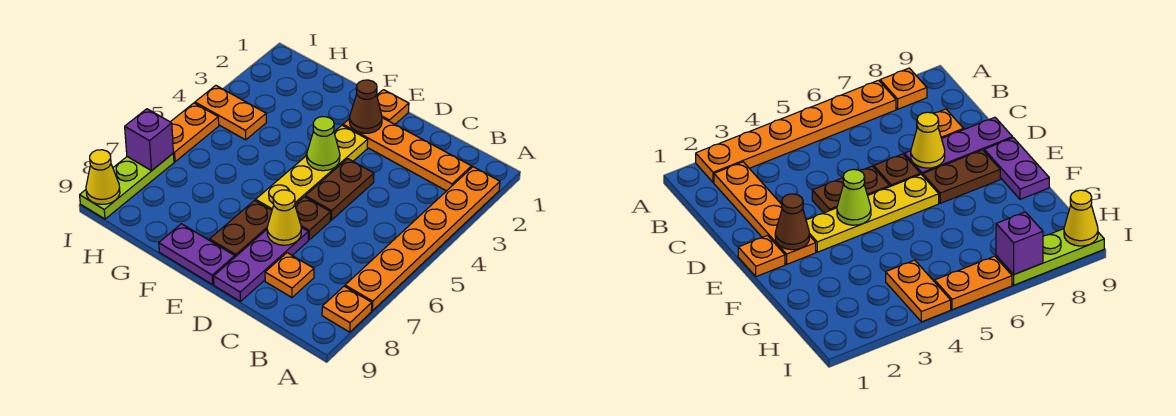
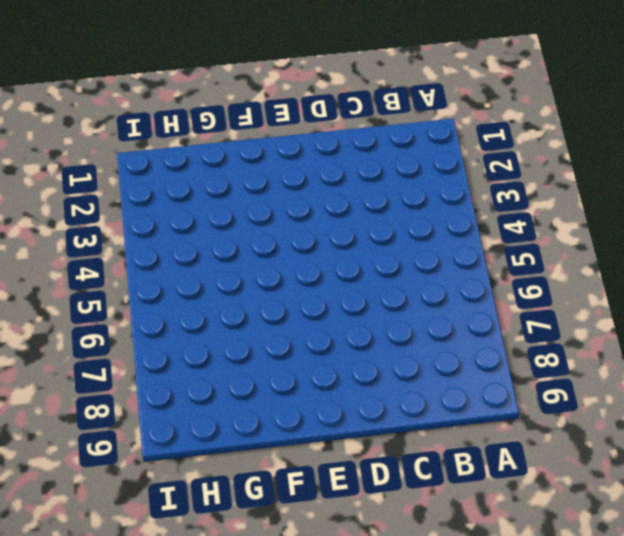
none -> orange plate A2:A7 level 1
none -> orange plate A8 level 1
none -> orange plate B2:E2 level 1

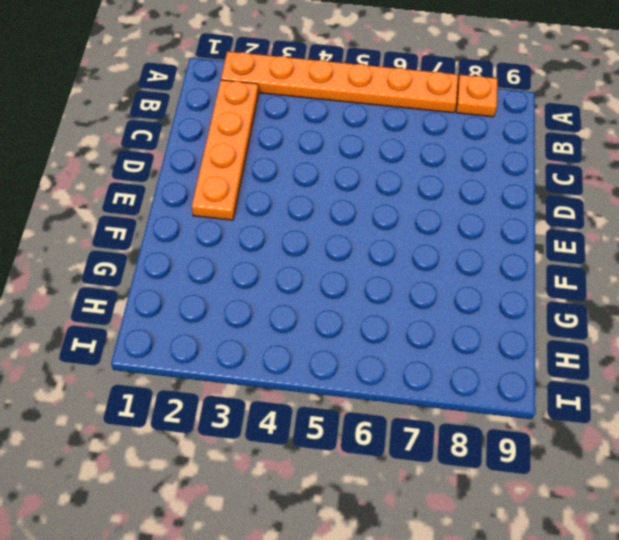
none -> orange plate C8 level 1
none -> brown plate D4:D5 level 1
none -> brown plate D6 level 1

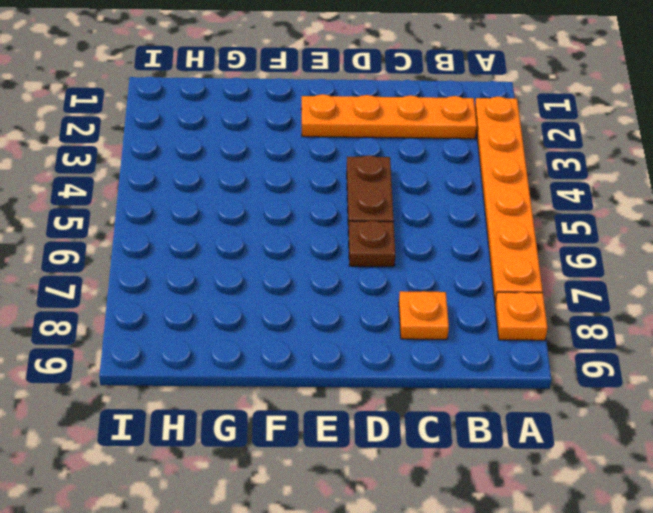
none -> purple plate D7:D9 level 1
none -> orange plate E1 level 1
none -> yellow plate E3:E6 level 1

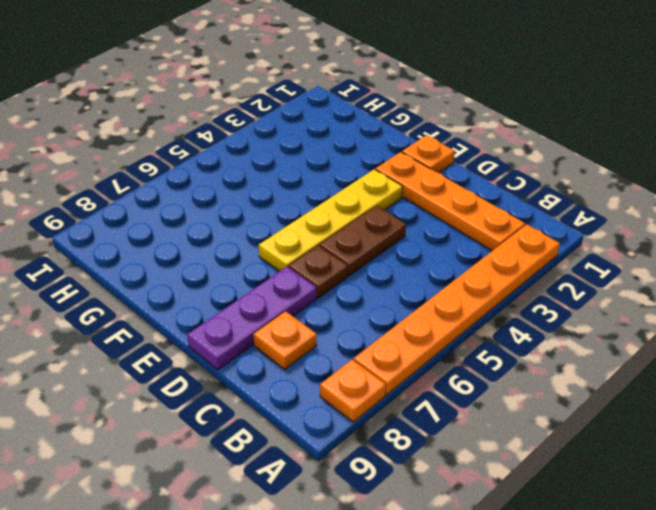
none -> brown plate E7:E8 level 1
none -> purple plate E9:F9 level 1
none -> orange plate H4:I4 level 1

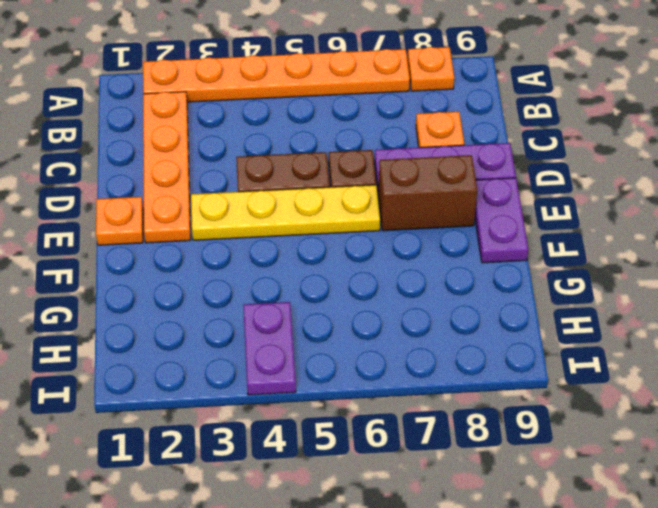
brown brick E7:E8 level 1 -> brown plate E7:E8 level 1
purple plate H4:I4 level 1 -> orange plate H4:I4 level 1
none -> orange plate I5:I6 level 1
none -> lime plate I7:I9 level 1
none -> yellow cone D7 level 2

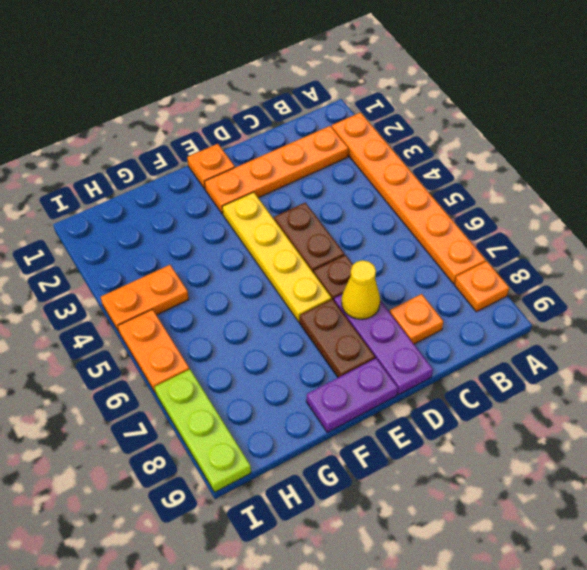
none -> brown cone E2 level 2
none -> lime cone E4 level 2
none -> purple brick I7 level 2

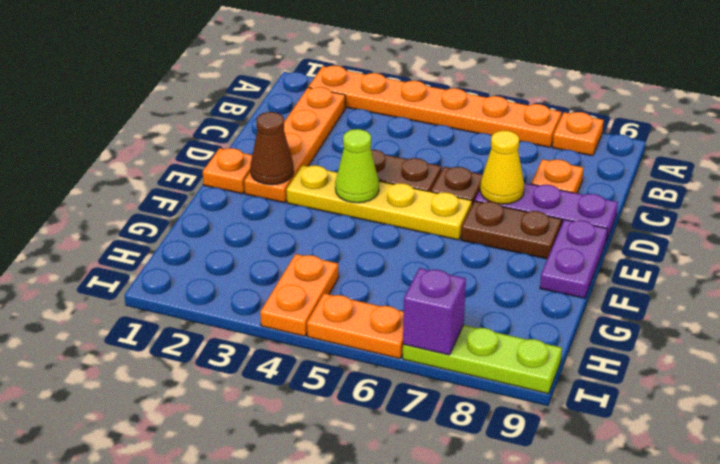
none -> yellow cone I9 level 2

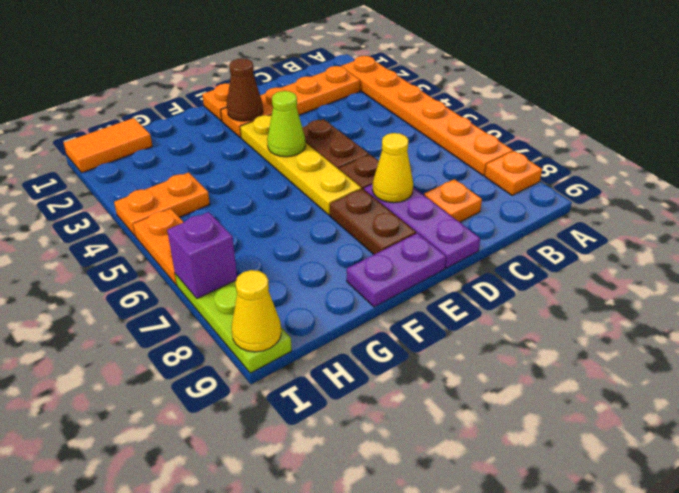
orange tile H1:I1 level 1 -> none

